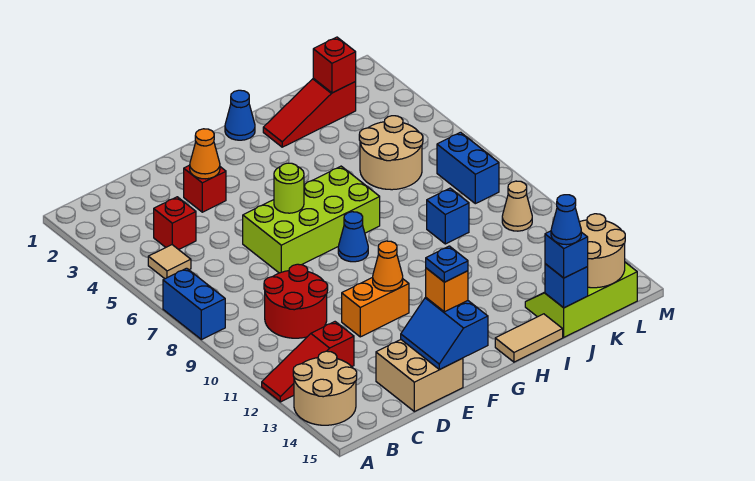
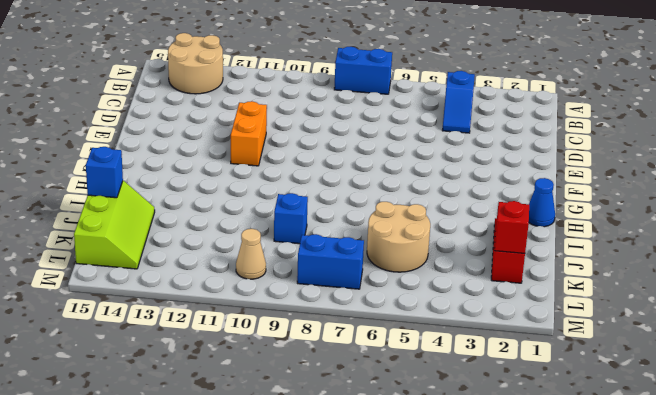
blue slope B4:C4 level 1 top B -> red brick C4 level 1
none -> red slope A12:C12 level 1 top C
none -> tan tile B5 level 1
none -> red round brick C9:D10 level 1
none -> tan brick D14:E15 level 1

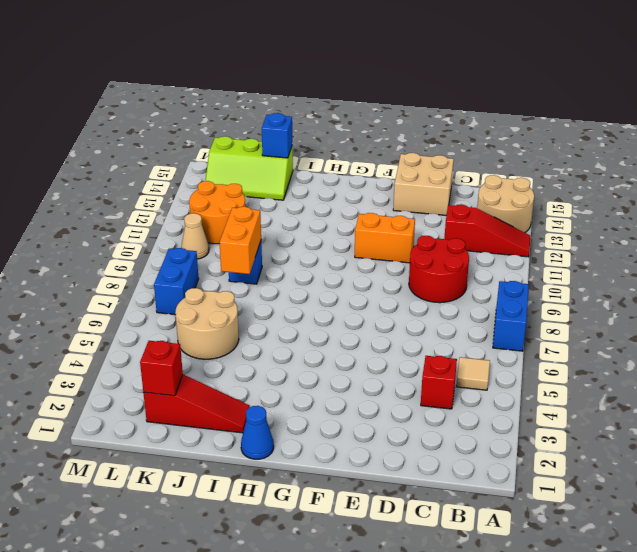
orange brick J8:J9 level 2 -> none
orange round brick K11:L12 level 1 -> none
none -> red brick E3 level 1
none -> lime brick E6:H7 level 1
none -> blue cone G8 level 1
none -> tan tile H15:I15 level 1

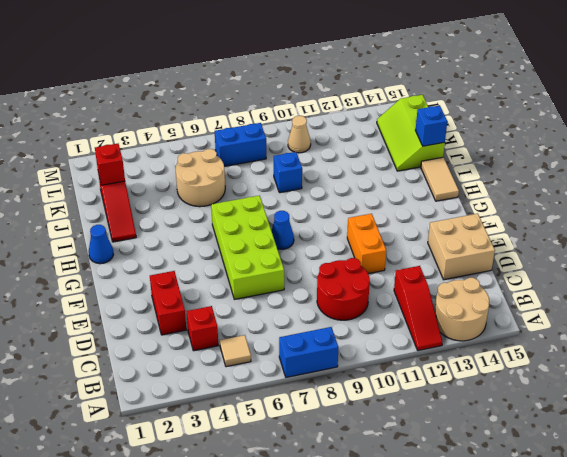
red brick D3:E3 level 1 -> red brick E3 level 1
none -> orange cone E3 level 2
none -> blue slope E14:F15 level 2 top F
none -> lime round brick F6 level 2
none -> orange cone F11 level 2

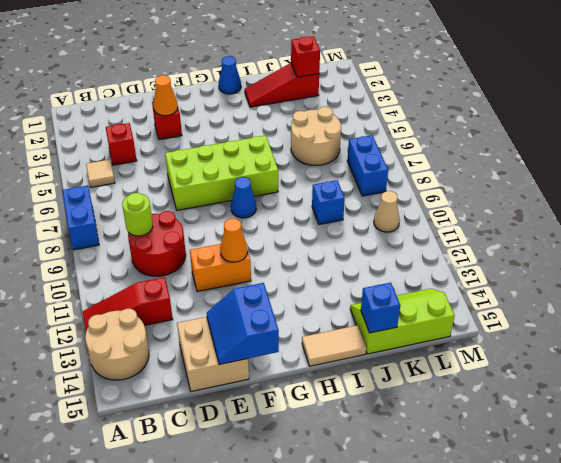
lime round brick C9 level 2 -> lime round brick F6 level 2
none -> tan round brick K14:L15 level 2
none -> orange brick F14 level 3
none -> blue brick J15 level 3
none -> blue plate F14 level 4

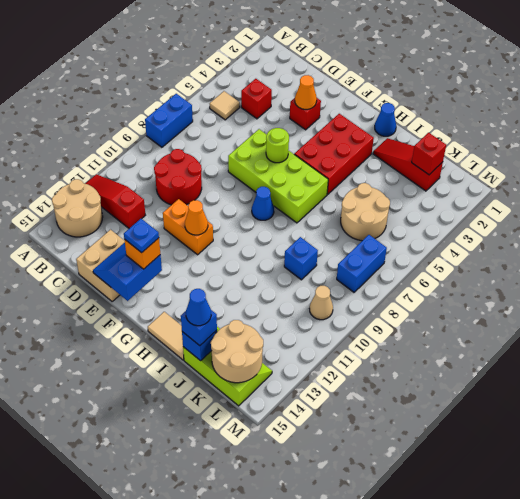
red brick G3:H5 level 1 -> none

